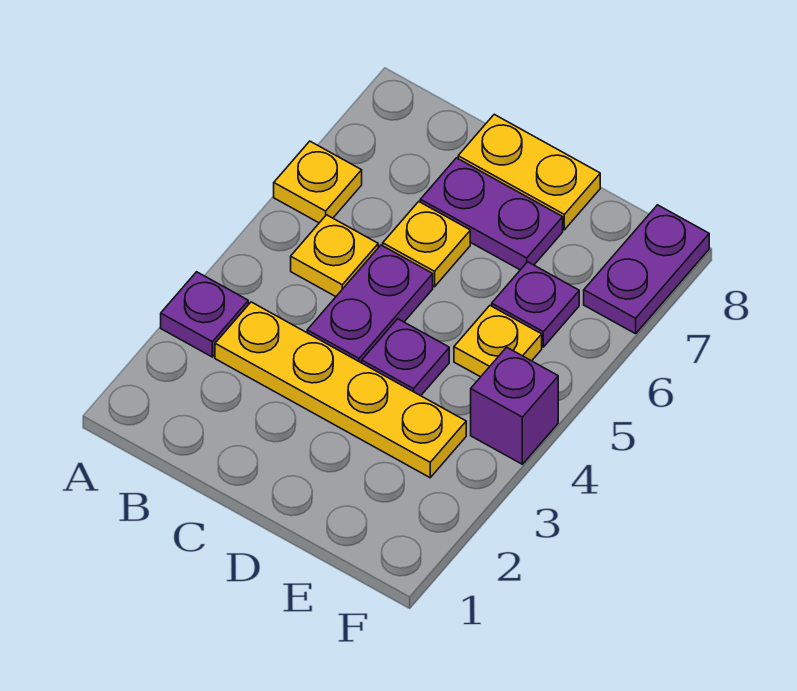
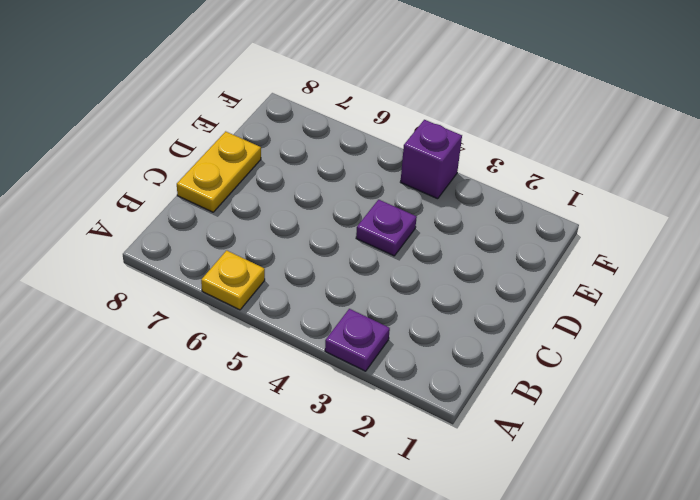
none -> yellow plate B3:E3 level 1
none -> yellow plate B5 level 1
none -> purple plate C4:C5 level 1

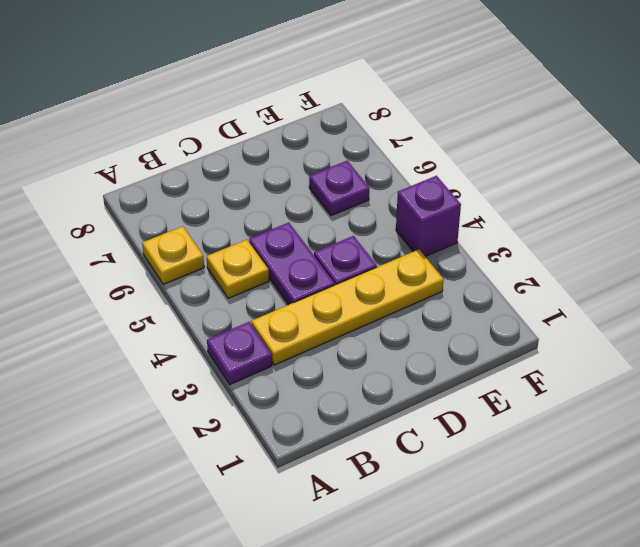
none -> yellow plate C6 level 1
none -> purple plate C7:D7 level 1
none -> yellow plate C8:D8 level 1

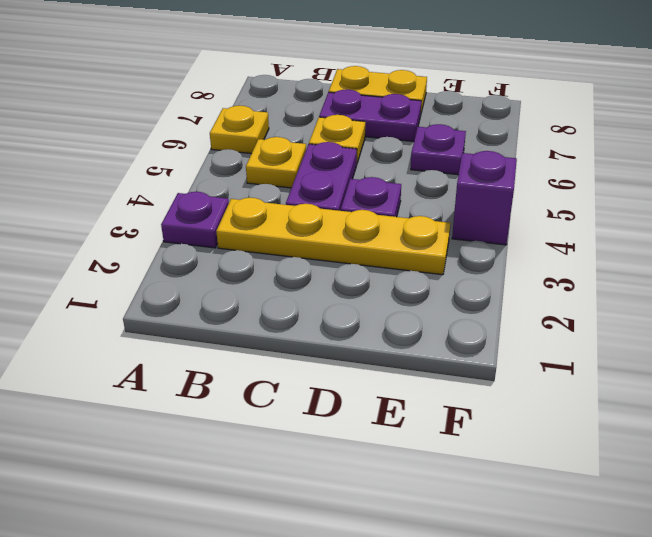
none -> yellow plate E5 level 1
none -> purple plate F7:F8 level 1

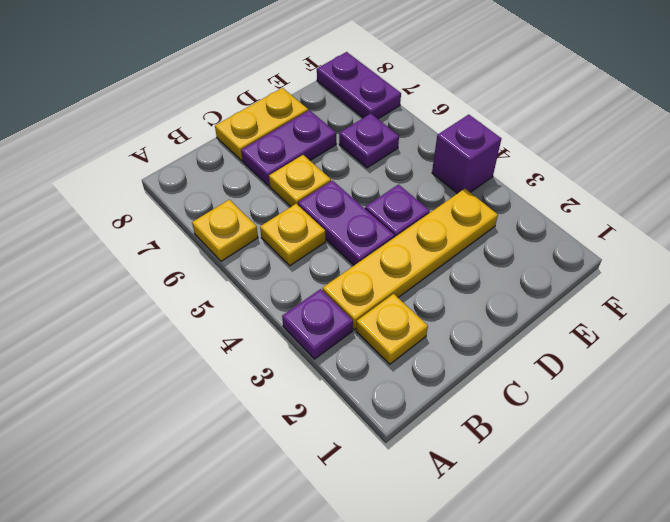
yellow plate B2 level 1 -> yellow plate E5 level 1

